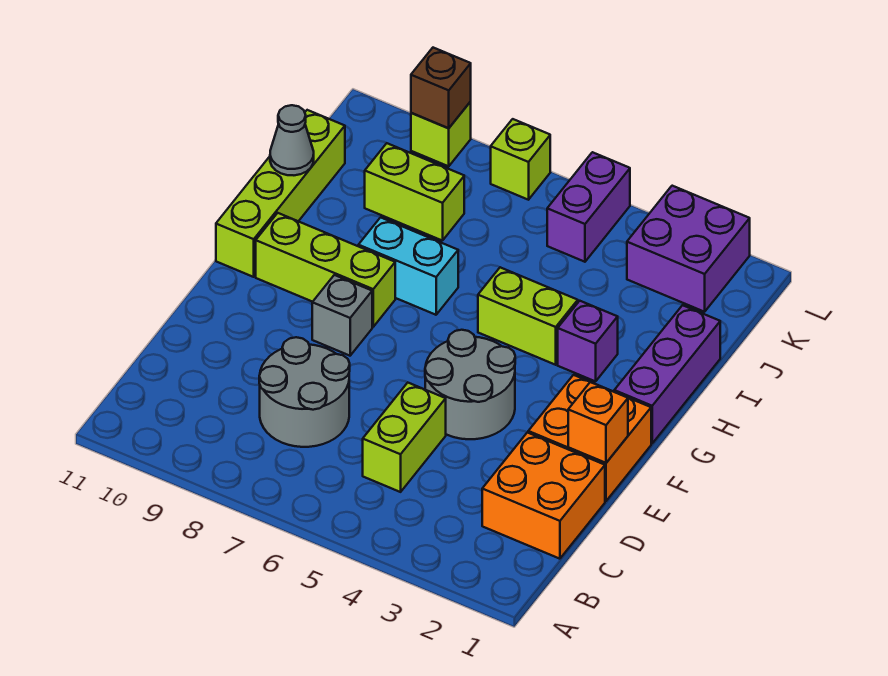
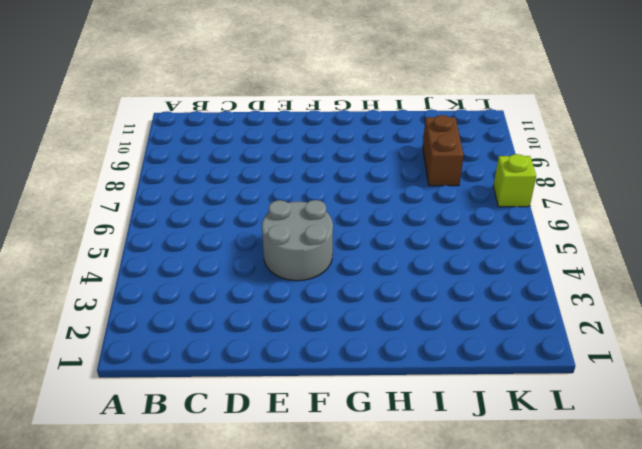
brown brick J8:J9 level 1 -> lime brick J8:J9 level 1
none -> orange brick C1:D2 level 1
none -> lime brick C5:D5 level 1
none -> grey round brick C7:D8 level 1

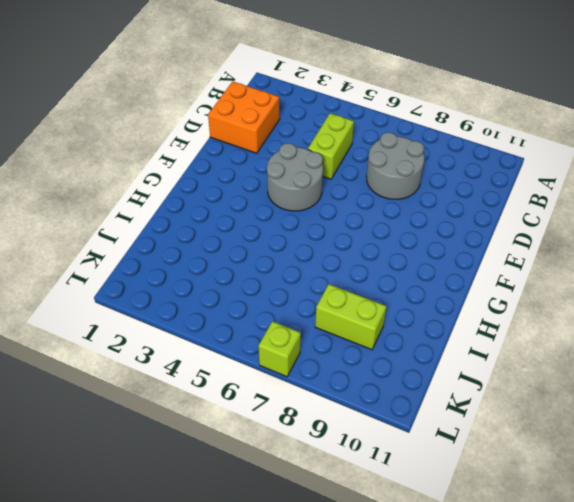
none -> orange brick E1:F2 level 1
none -> grey brick F8 level 1
none -> purple brick G1:I1 level 1

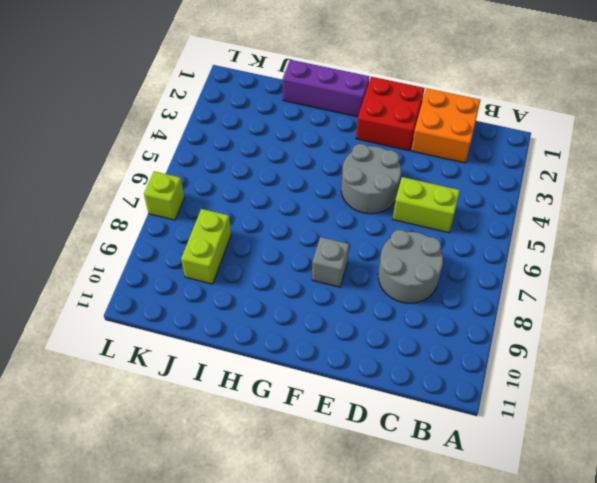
red brick E1:F2 level 1 -> orange brick E1:F2 level 1
none -> lime brick G8:G10 level 1
none -> lime brick G11:J11 level 1
none -> purple brick H3 level 1

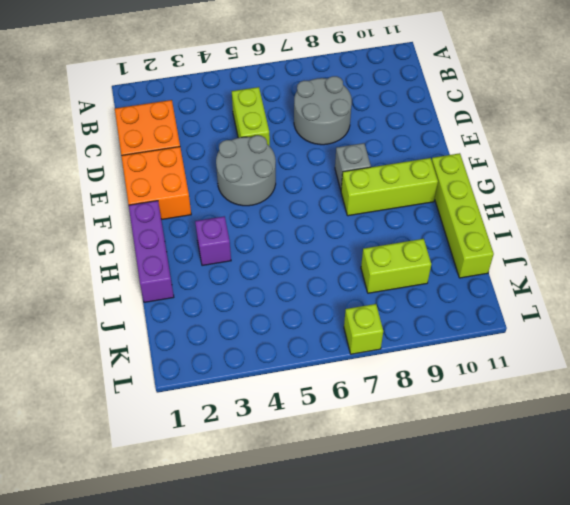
none -> lime brick H4:H5 level 1
none -> cyan brick H7:H8 level 1
none -> purple brick K2:L3 level 1

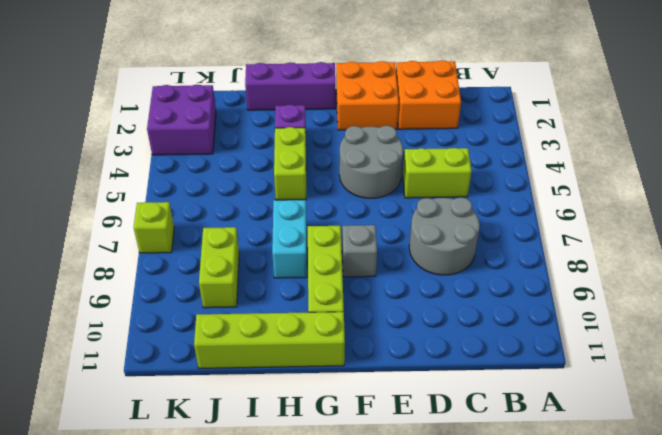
none -> purple brick K5:L5 level 1
none -> lime brick L9 level 1
none -> orange brick E1 level 2

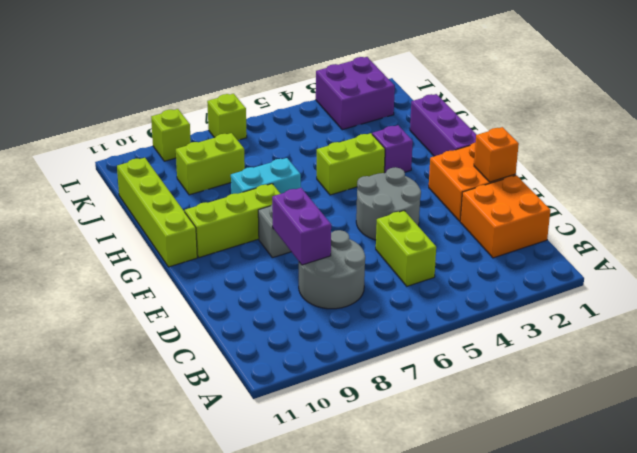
purple brick D8:E8 level 2 -> purple brick K5:L5 level 1
none -> grey cone I11 level 2
none -> brown brick L9 level 2

